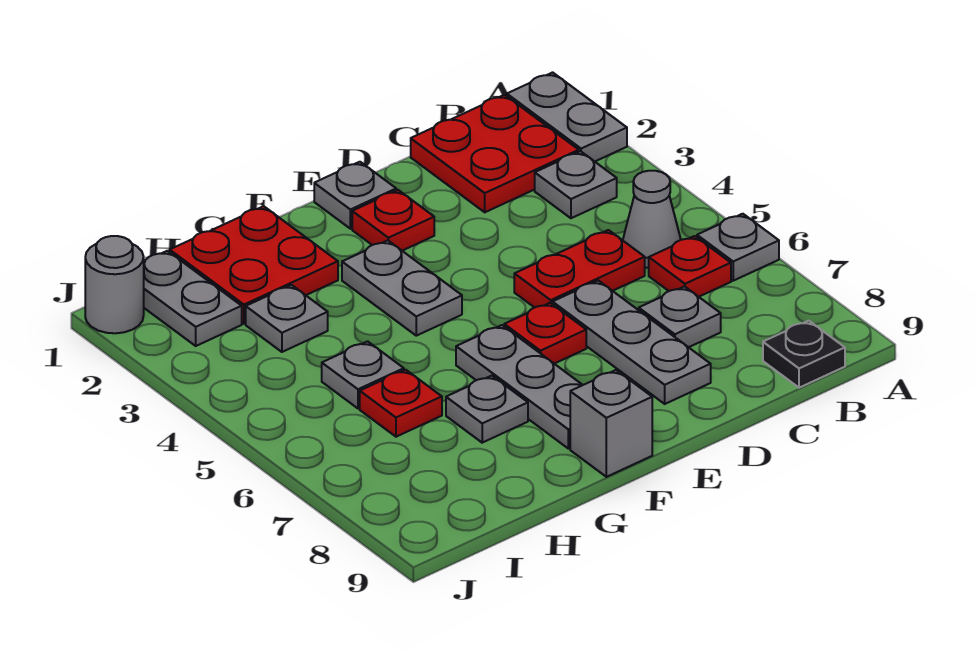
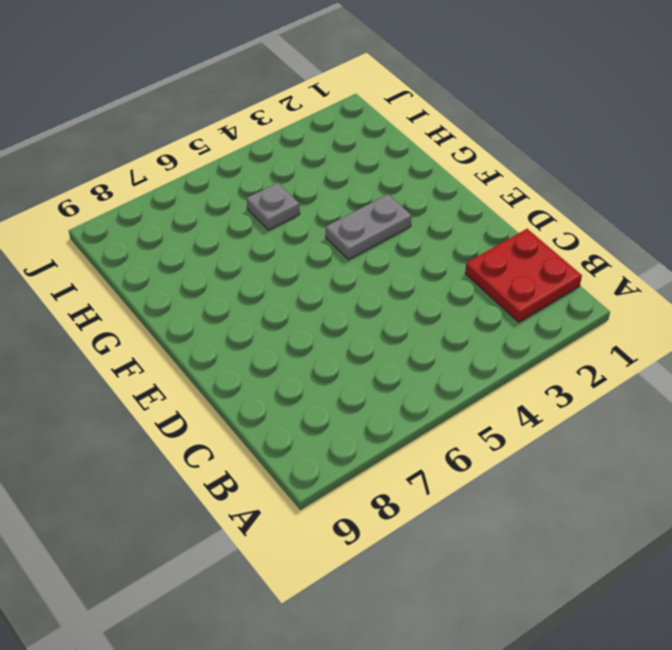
none -> grey plate A1:A2 level 1
none -> grey plate A6 level 1
none -> grey plate B3 level 1

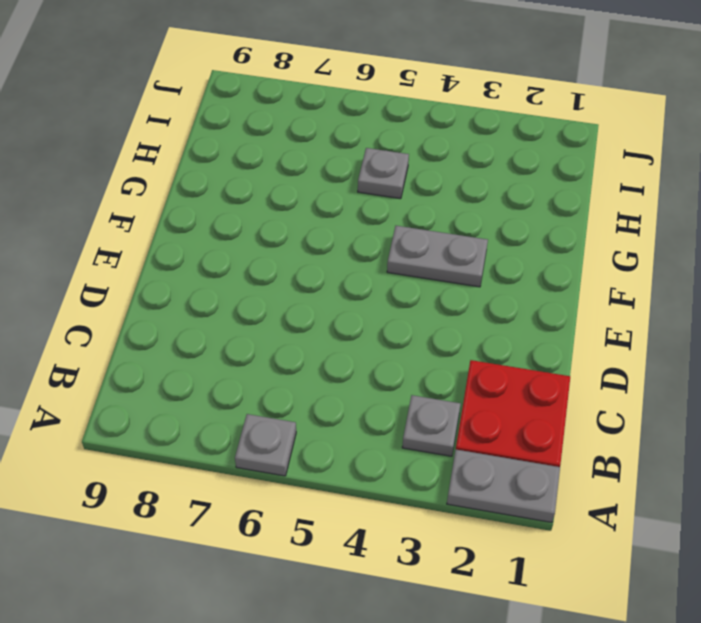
none -> grey cone B5 level 1
none -> red plate B6 level 1
none -> black plate B9 level 1

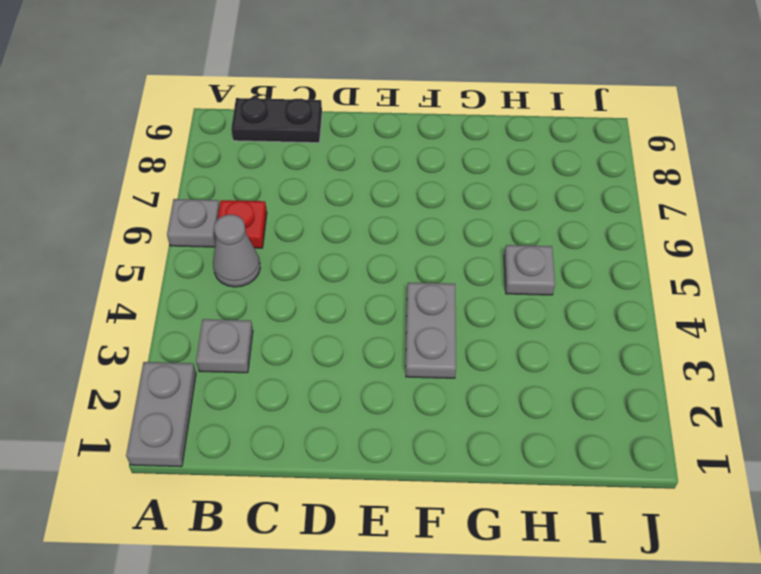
black plate B9:C9 level 1 -> black plate B9 level 1
none -> red plate B1:C2 level 1
none -> red plate C5:D5 level 1
none -> grey plate C7 level 1

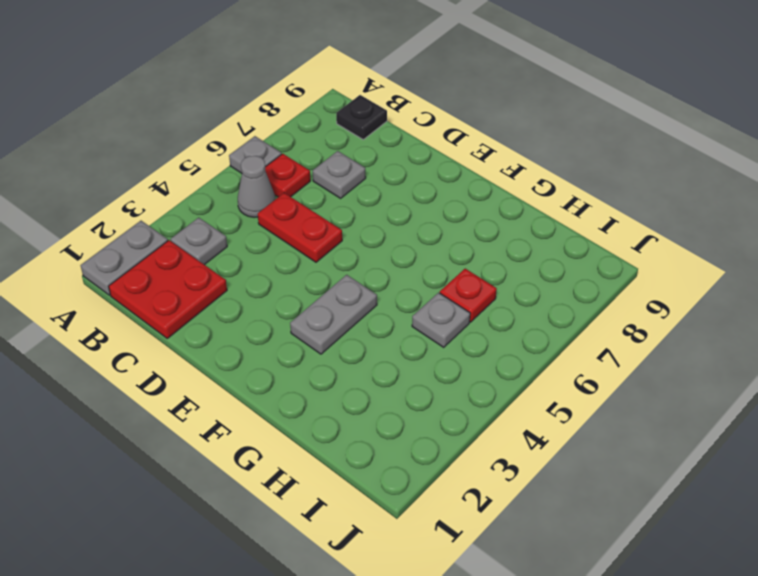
none -> grey plate D6:D8 level 1
none -> grey plate E1 level 1
none -> red plate E2 level 1

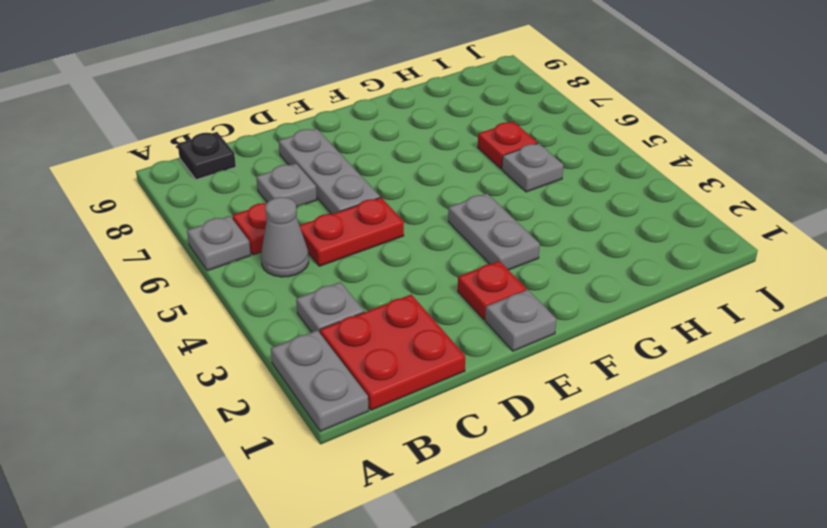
none -> red plate E6 level 1
none -> grey plate F6:F8 level 1
none -> grey brick F9 level 1

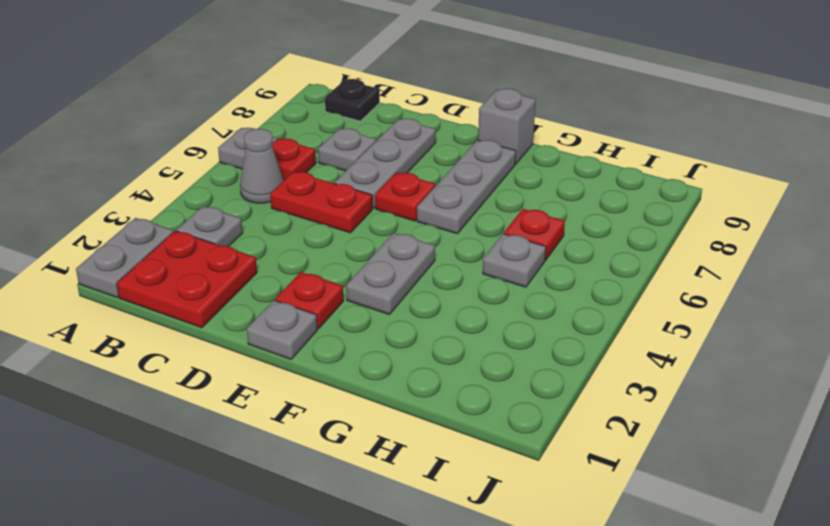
none -> red plate G1:H2 level 1
none -> grey plate G7 level 1
none -> grey plate H3 level 1

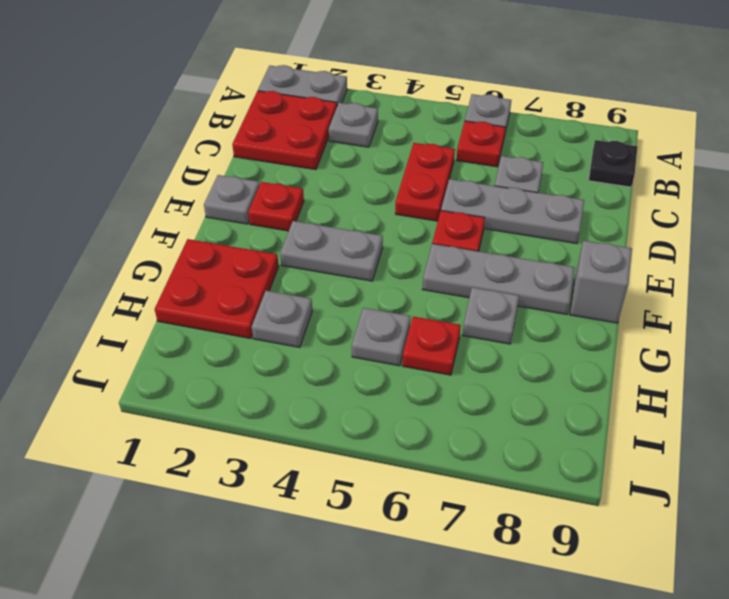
none -> grey cone B5 level 1
none -> grey plate I1:I2 level 1
none -> grey round brick J1 level 1

